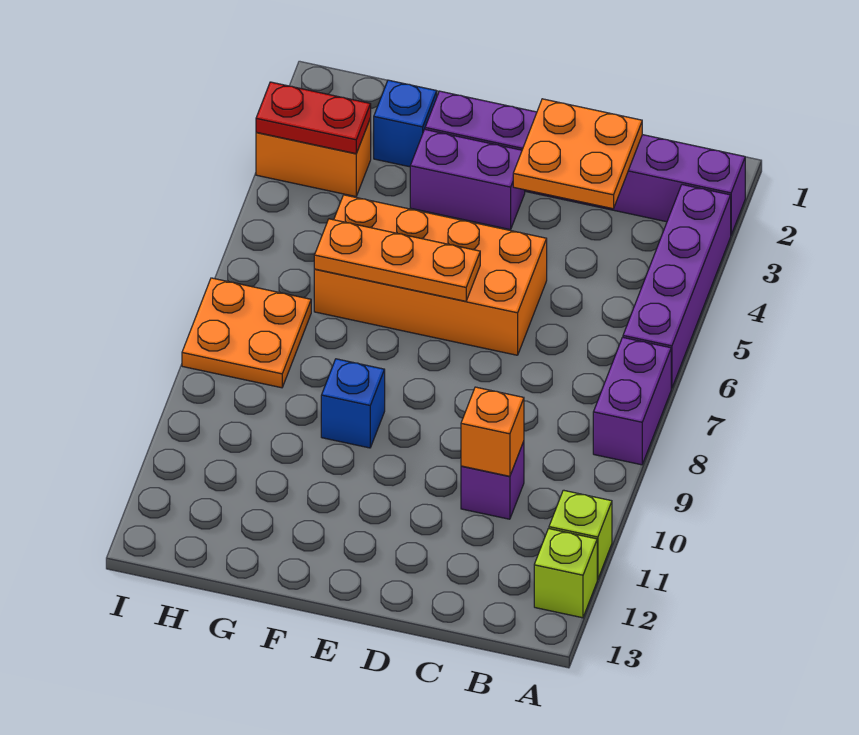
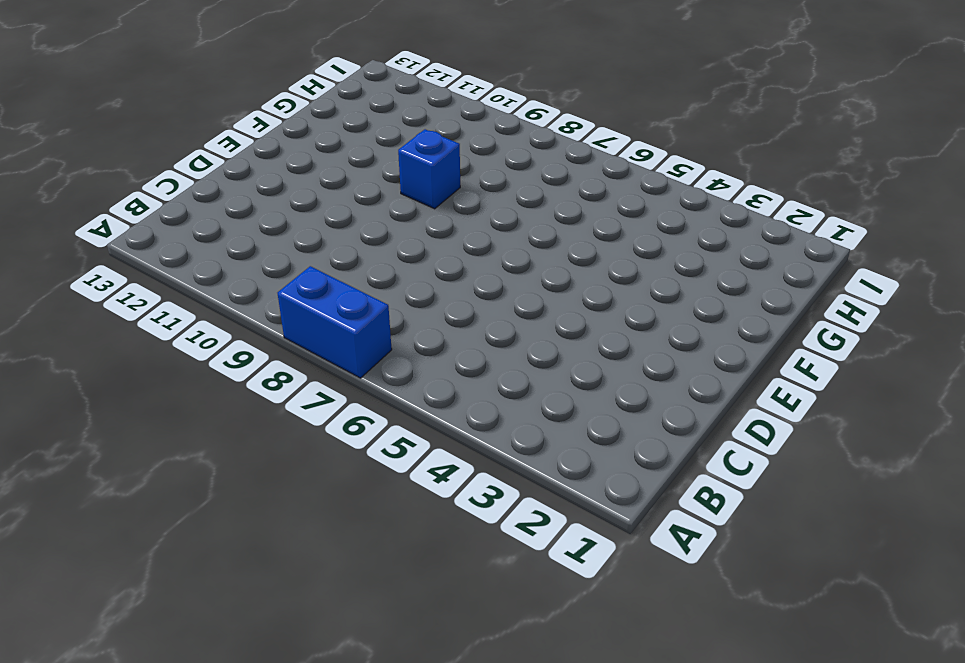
blue brick A7:A8 level 1 -> purple brick A7:A8 level 1
none -> purple brick A2:F2 level 1
none -> purple brick A3:A6 level 1
none -> lime brick A11 level 1

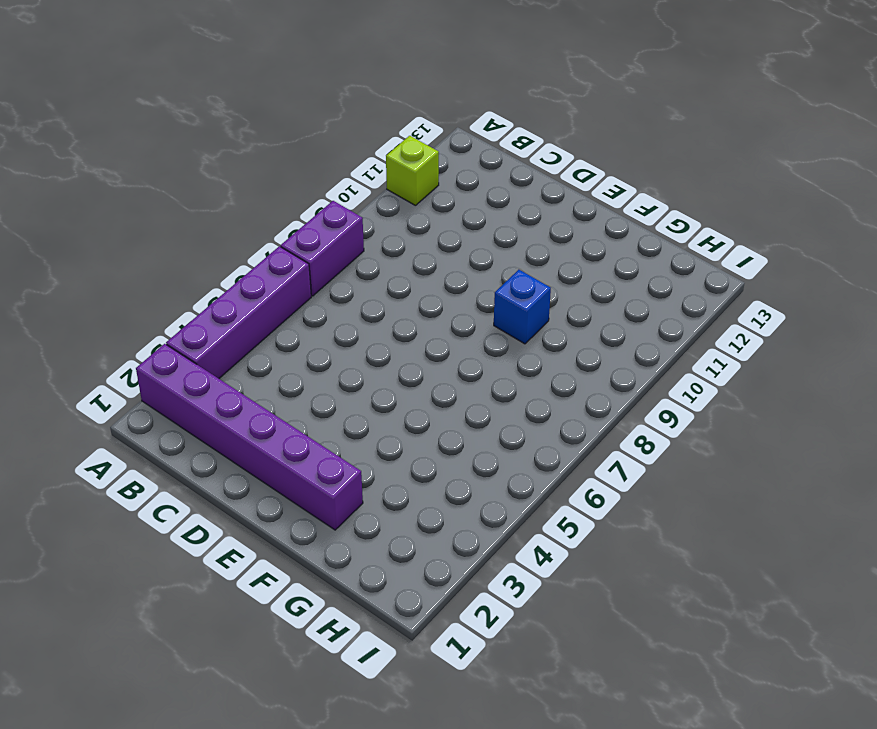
none -> lime brick A12 level 1
none -> purple brick C10 level 1
none -> orange brick D5:G6 level 1

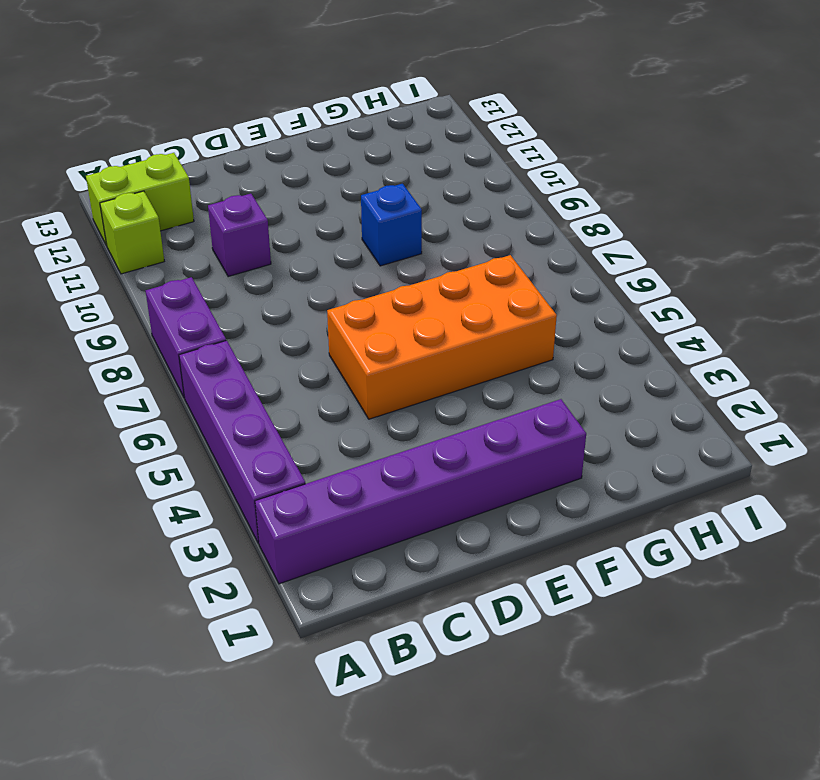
lime brick A12:B12 level 1 -> lime brick A12 level 1
none -> purple brick E3:F3 level 1
none -> blue brick G2 level 1
none -> orange brick H3:I3 level 1

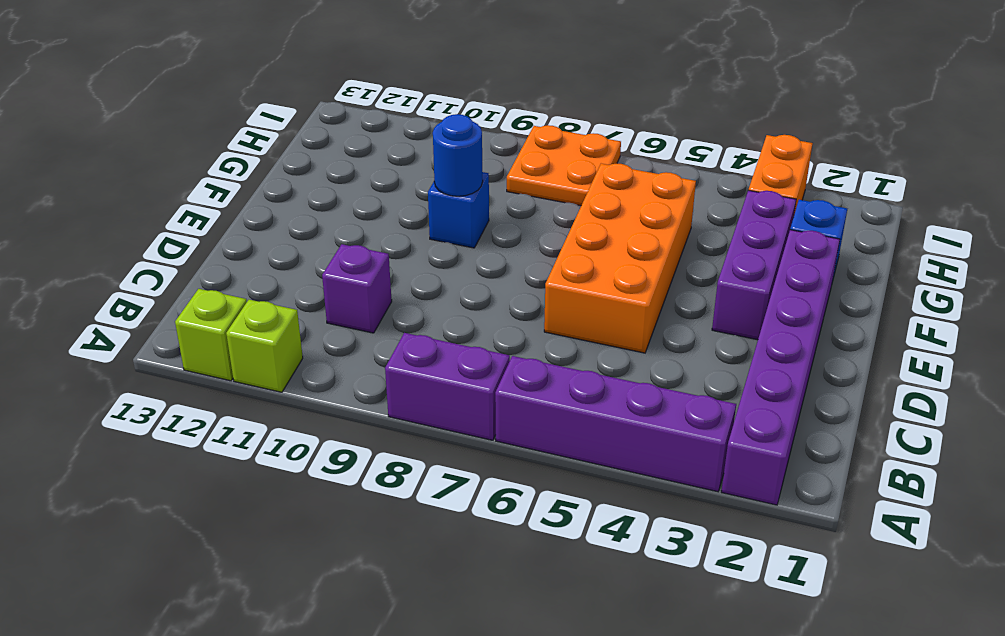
purple brick E3:G3 level 1 -> purple brick E3:F3 level 1
blue round brick F9 level 2 -> none
none -> orange plate C2:D3 level 2
none -> orange brick C10 level 2
none -> orange plate E6:G6 level 2

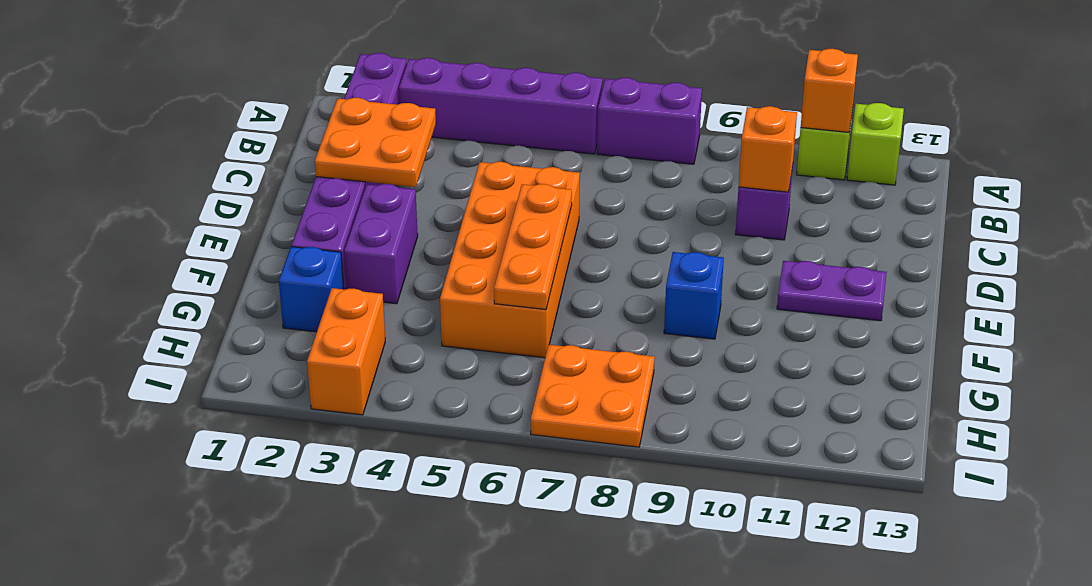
orange brick A11 level 2 -> none
purple plate E11:E12 level 1 -> none
none -> red plate H3:I3 level 2

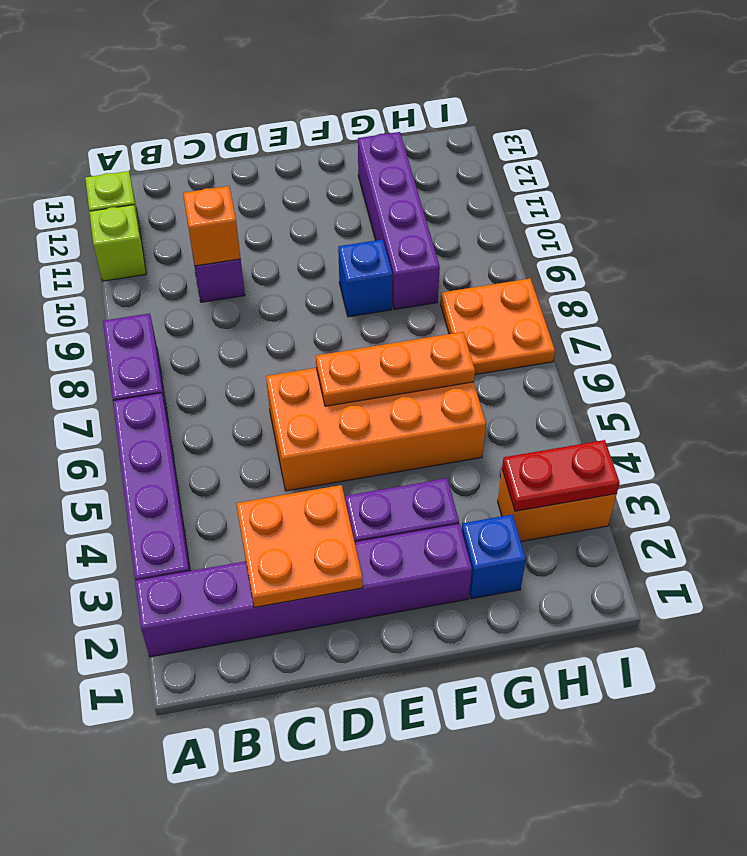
purple brick G9:G12 level 1 -> none

